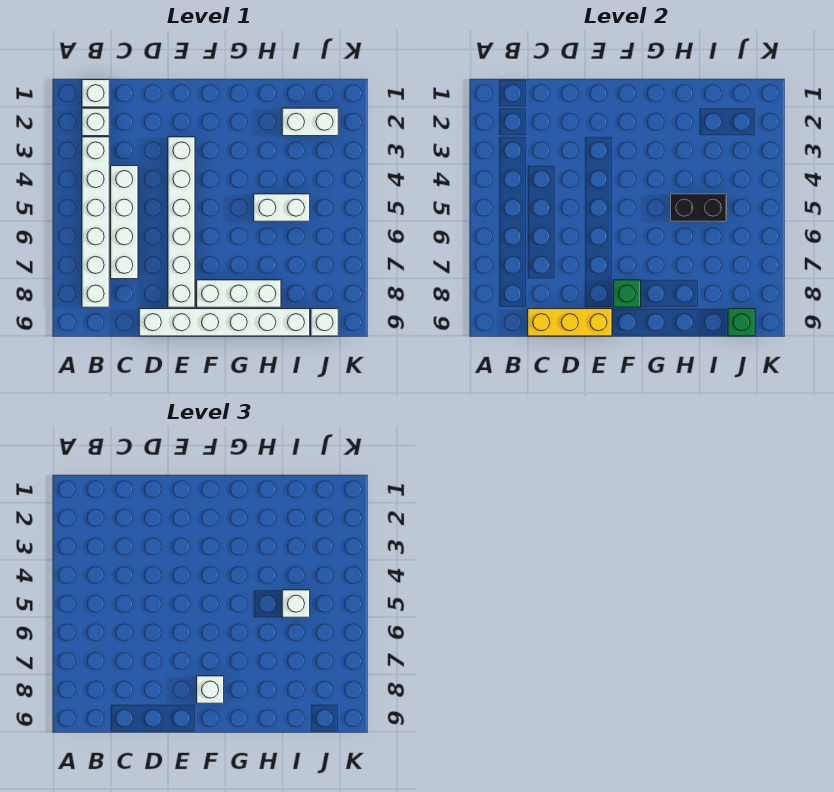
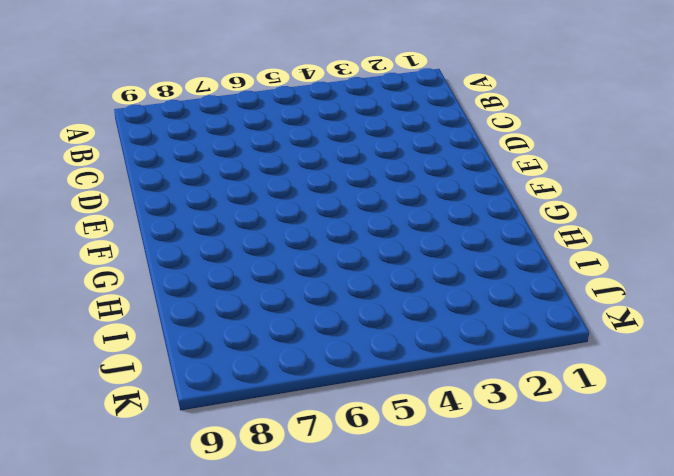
none -> white brick B1 level 1
none -> white brick B2 level 1
none -> white brick B3:B8 level 1

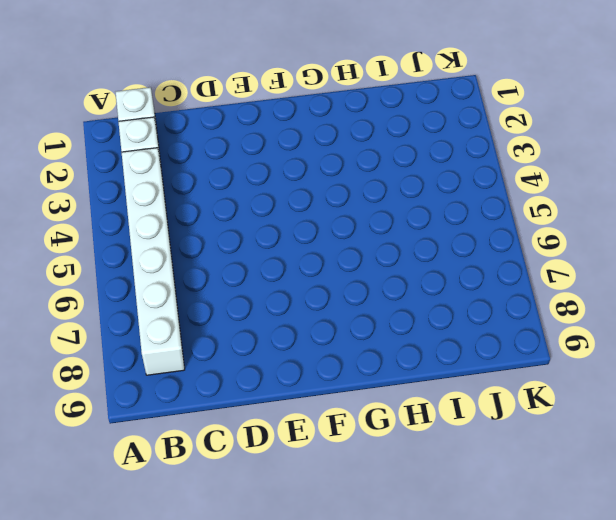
none -> white brick C4:C7 level 1
none -> white brick D9:I9 level 1
none -> white brick E3:E8 level 1

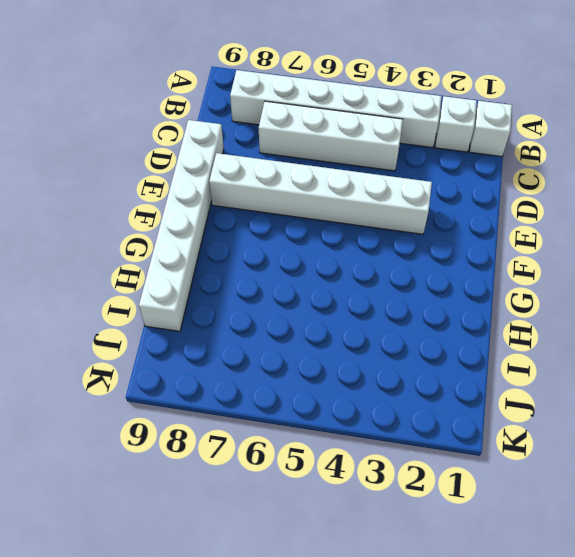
none -> white brick F8:H8 level 1
none -> white brick H5:I5 level 1
none -> white brick I2:J2 level 1

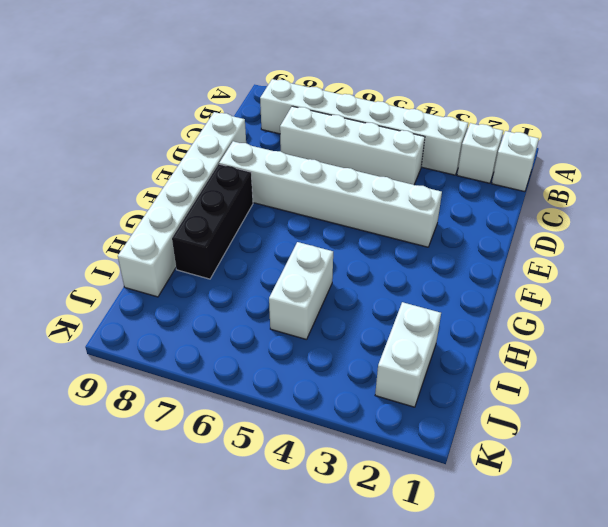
black brick F8:H8 level 1 -> white brick F8:H8 level 1
none -> white brick J9 level 1
none -> yellow brick C9:E9 level 2
none -> green brick F8 level 2

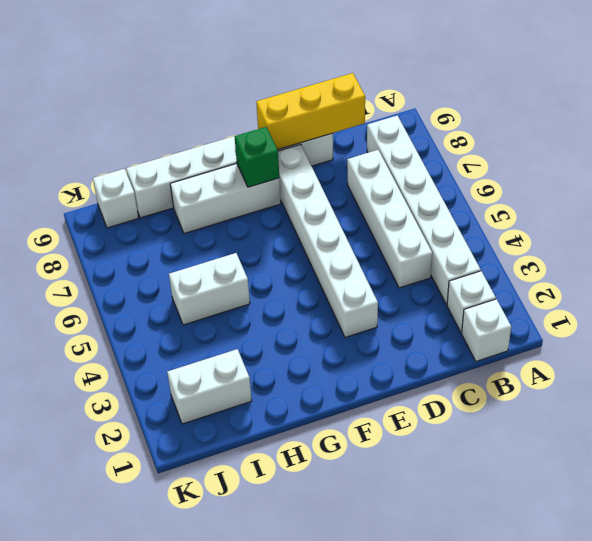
none -> black brick H5:I5 level 2
none -> green brick J9 level 2
none -> white brick F8 level 3

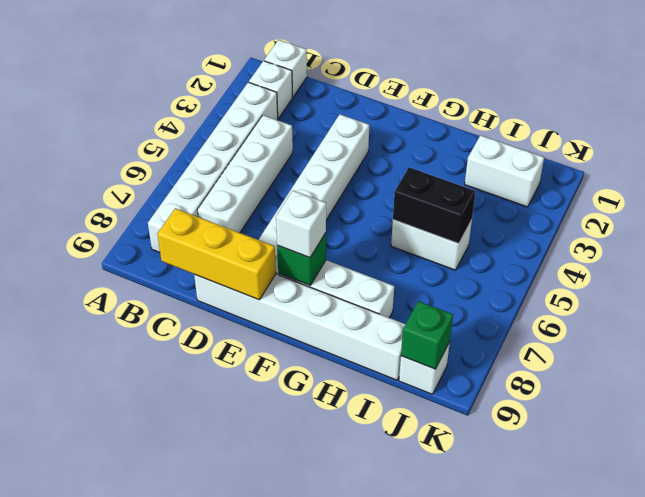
none -> white brick I5 level 3

